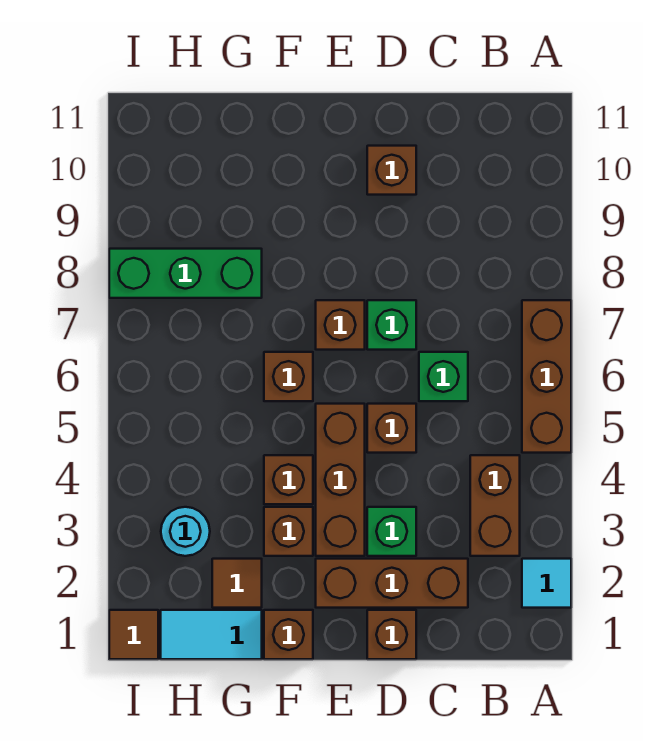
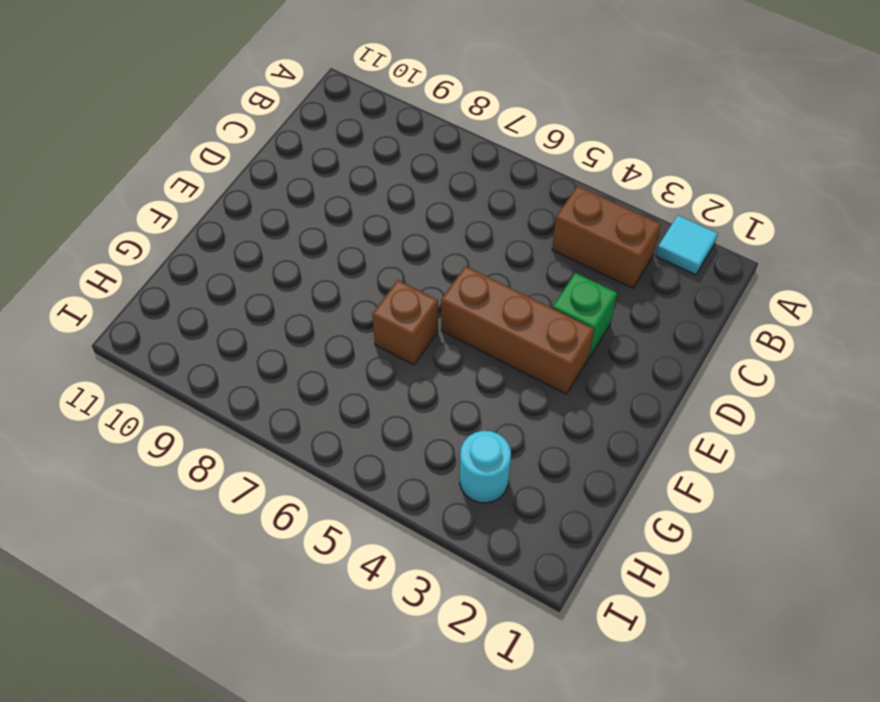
none -> brown brick A5:A7 level 1
none -> brown brick C2:E2 level 1
none -> green brick C6 level 1

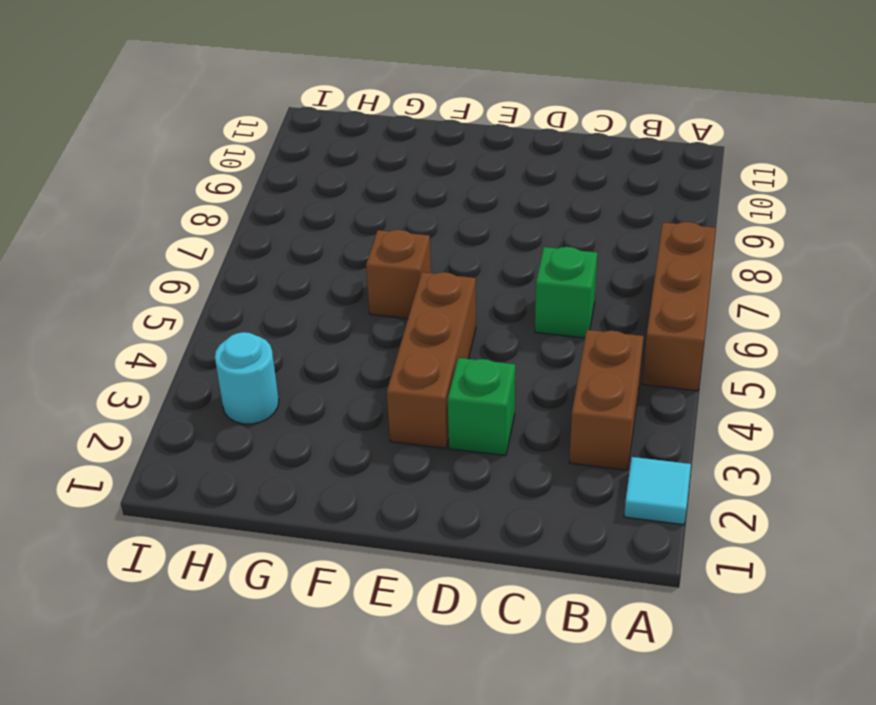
none -> brown brick C2:E2 level 1
none -> brown brick D1 level 1
none -> brown brick D5 level 1

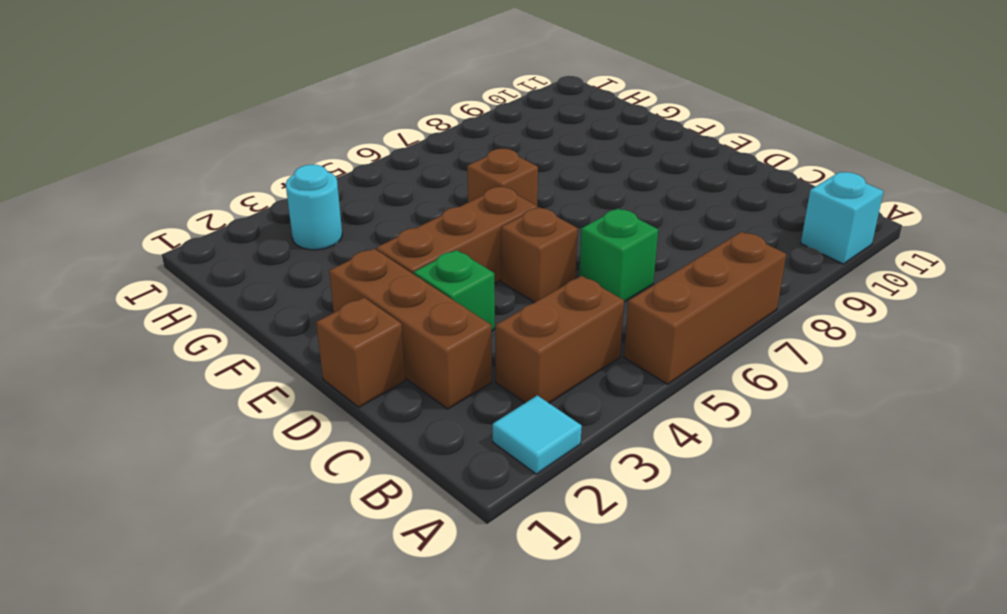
cyan brick A10 level 1 -> none
none -> green brick D7 level 1
none -> brown brick D10 level 1
none -> brown brick E7 level 1

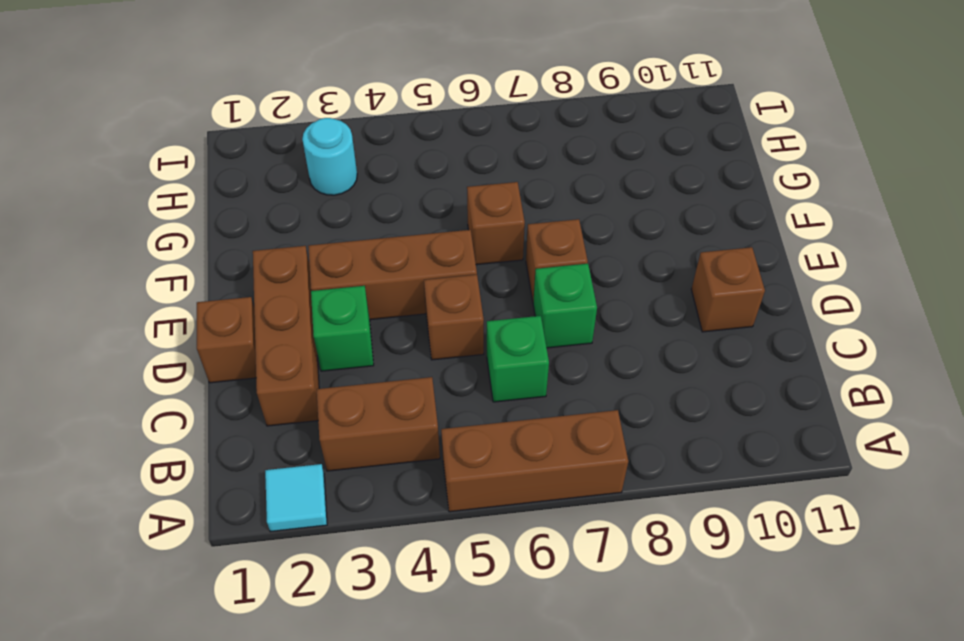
none -> brown brick F1 level 1
none -> brown brick F3 level 1
none -> brown brick F4 level 1

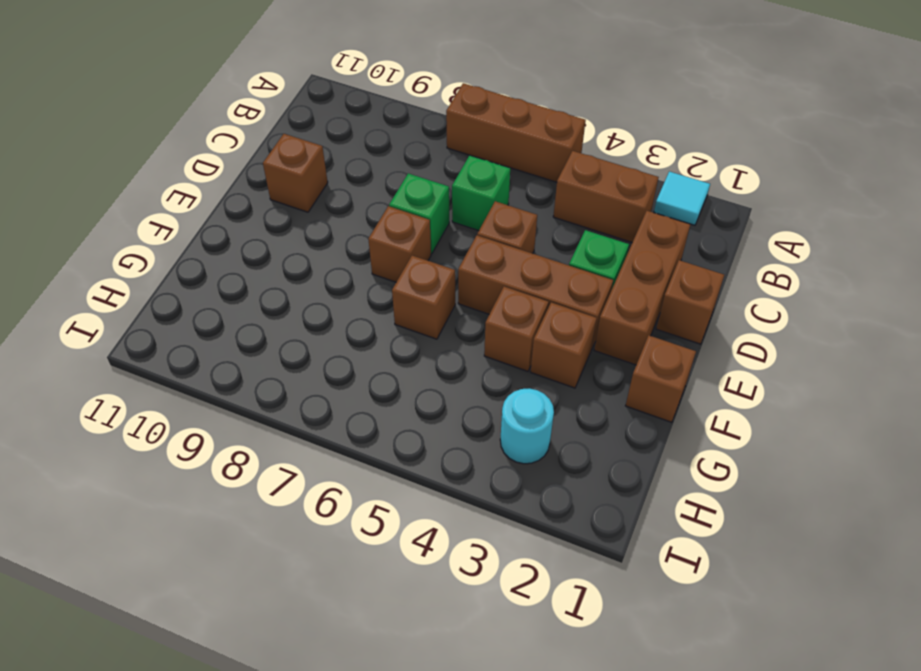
none -> cyan tile G1:H1 level 1
none -> brown tile G2 level 1
none -> green brick G8:I8 level 1

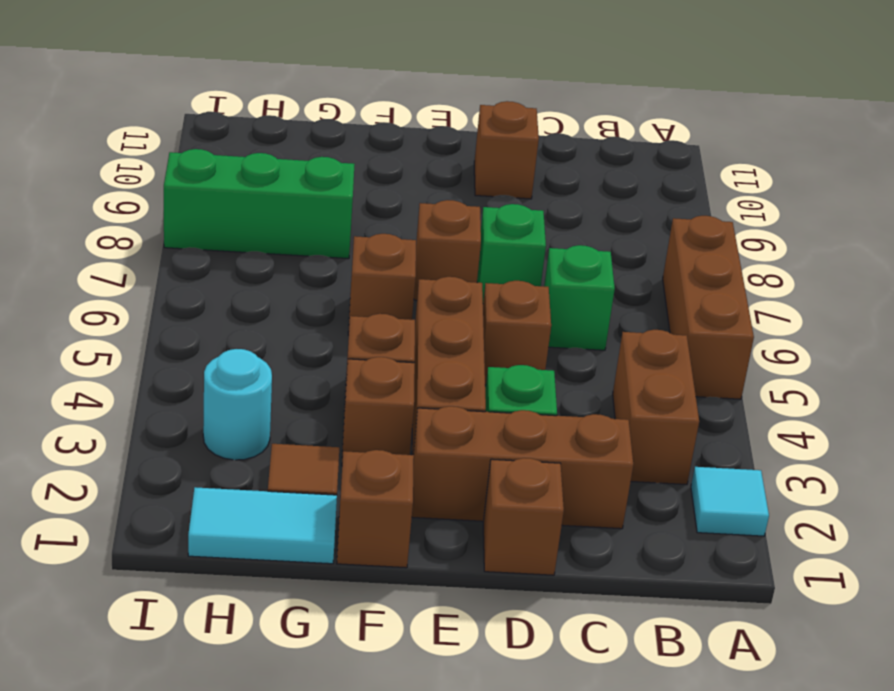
none -> brown tile I1 level 1

